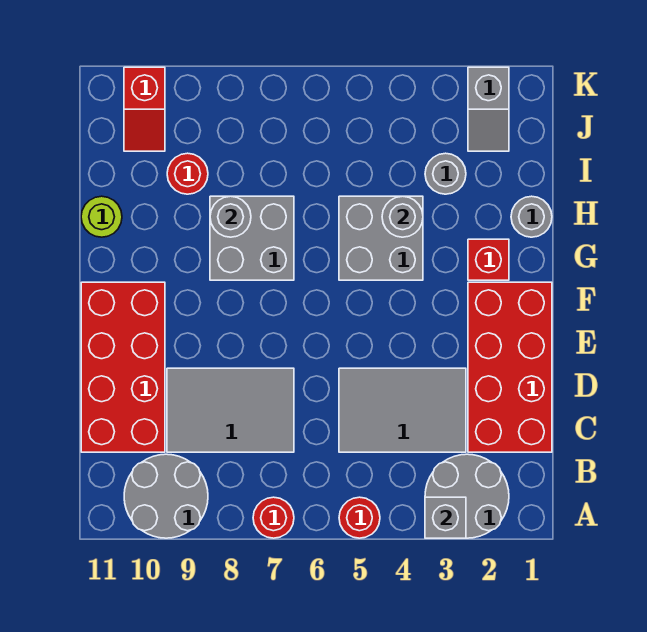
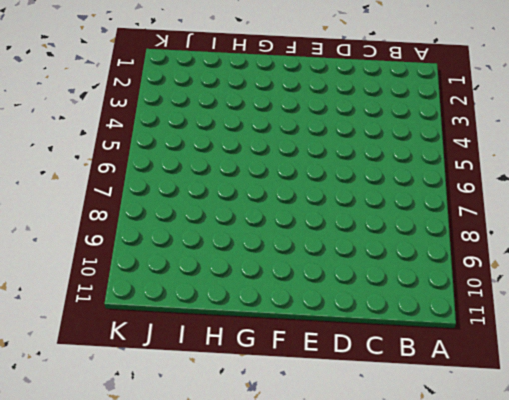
none -> grey round brick A2:B3 level 1
none -> red round brick A5 level 1
none -> red round brick A7 level 1

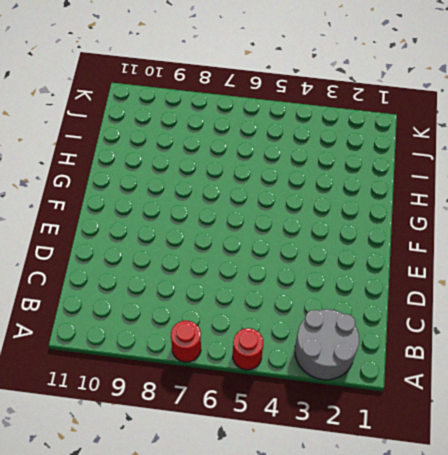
none -> grey round brick A9:B10 level 1
none -> red brick C1:F2 level 1
none -> grey tile C3:D5 level 1

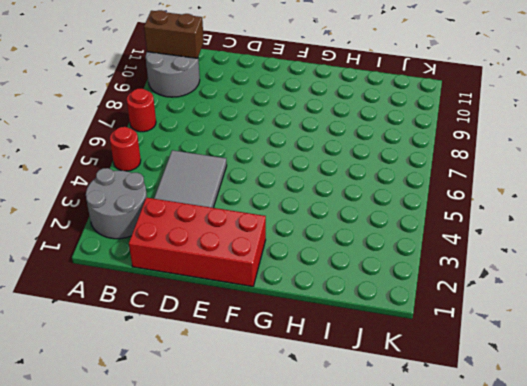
brown brick A10:B10 level 2 -> none
none -> grey tile C7:D9 level 1
none -> red brick C10:F11 level 1
none -> red brick G2 level 1

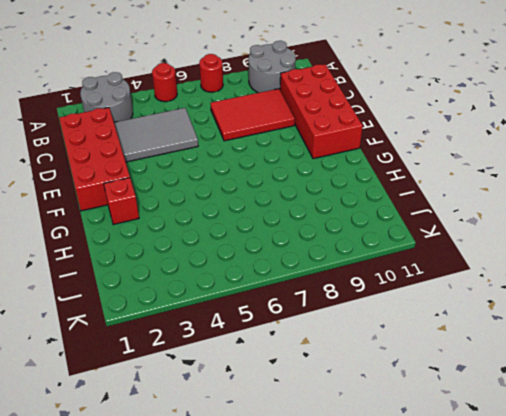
red tile C7:D9 level 1 -> grey tile C7:D9 level 1
none -> grey brick G4:H5 level 1
none -> grey brick G7:H8 level 1
none -> grey round brick H1 level 1

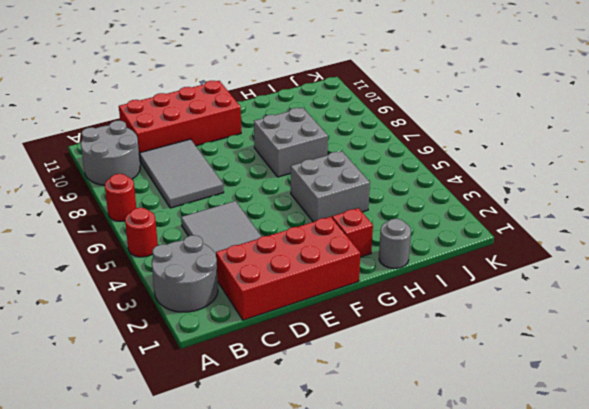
none -> lime round brick H11 level 1
none -> grey round brick I3 level 1
none -> red round brick I9 level 1

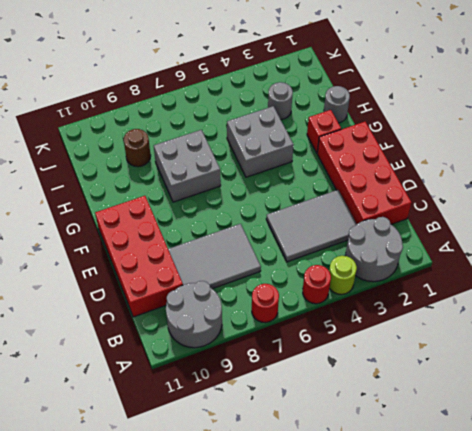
lime round brick A4 level 1 -> lime round brick H11 level 1
brown round brick I9 level 1 -> red round brick I9 level 1
none -> grey slope J2:K2 level 1 top K
none -> red slope J10:K10 level 1 top K
none -> grey brick A3 level 2

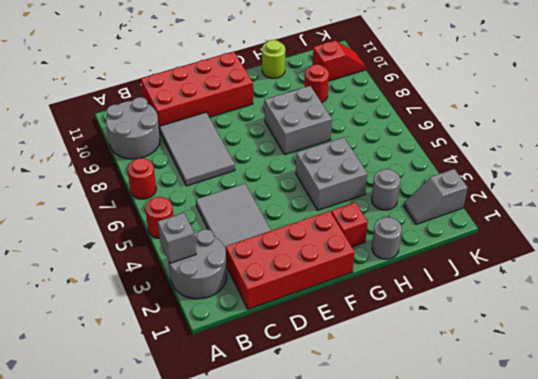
red slope J10:K10 level 1 top J -> red slope J10:K10 level 1 top K
none -> grey round brick H4 level 2
none -> grey round brick H8 level 2

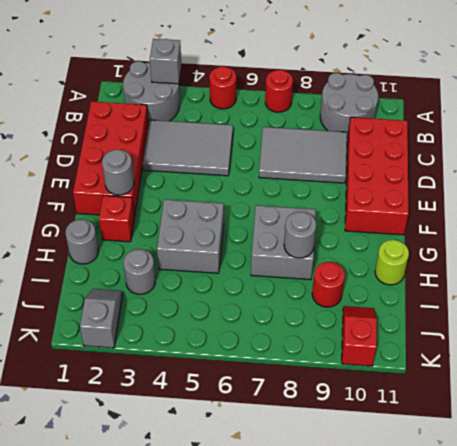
grey round brick F2 level 2 -> grey round brick H4 level 2

